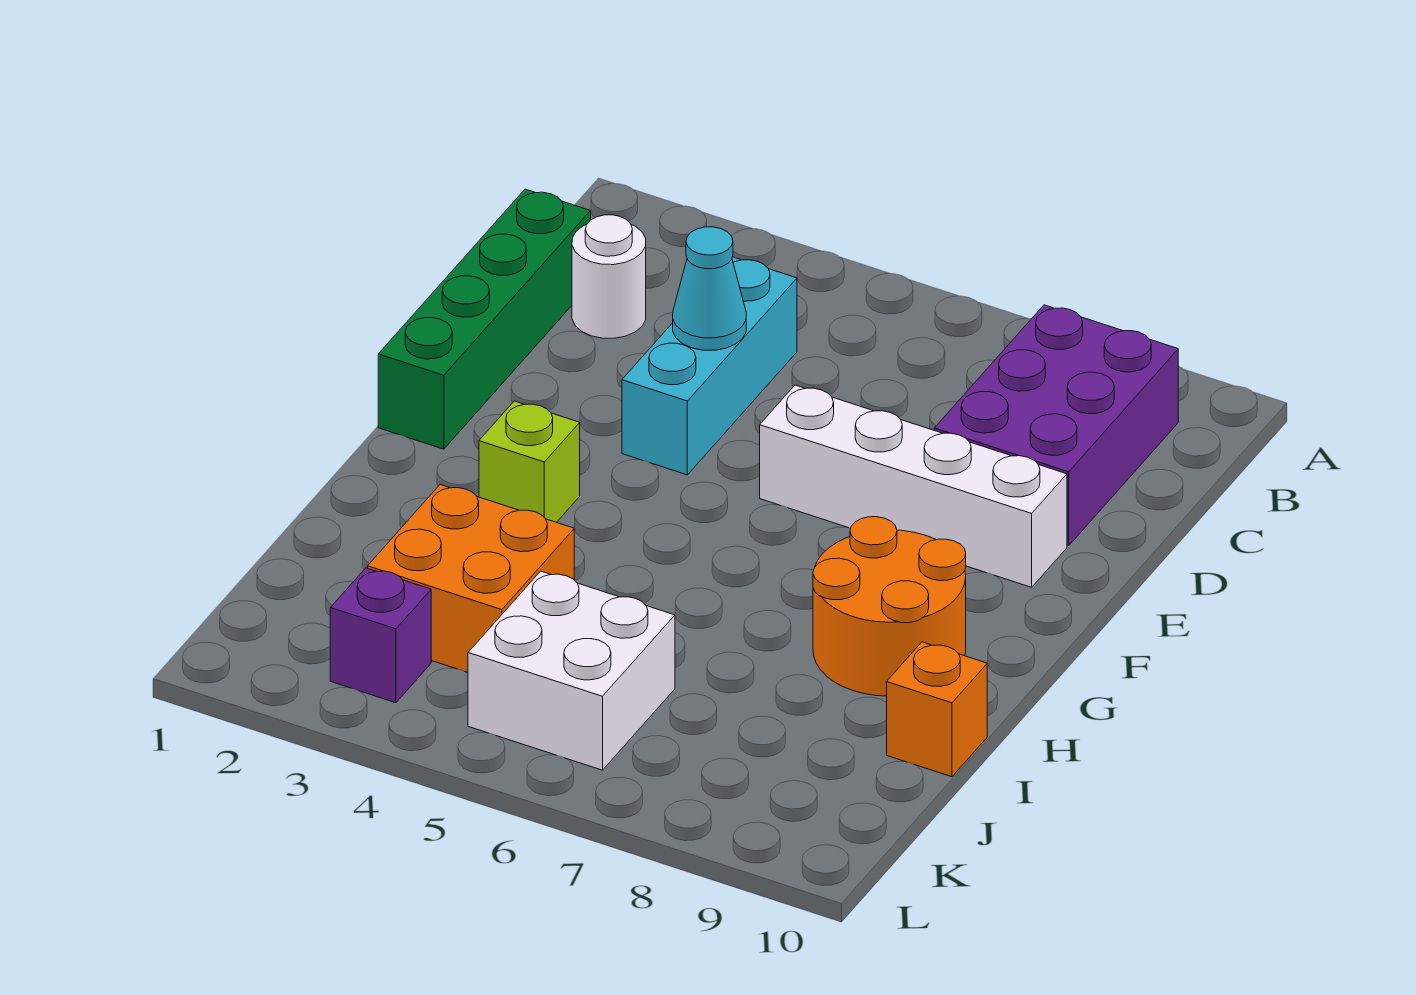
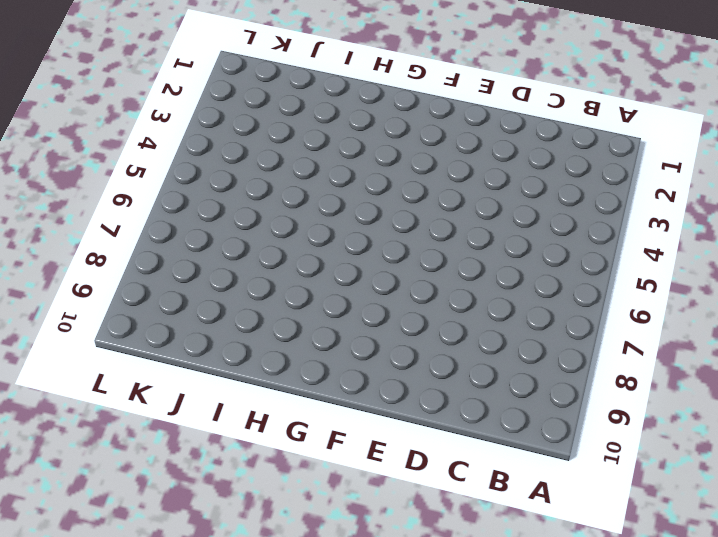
none -> purple brick B8:D9 level 1
none -> green brick C1:F1 level 1
none -> white round brick C2 level 1

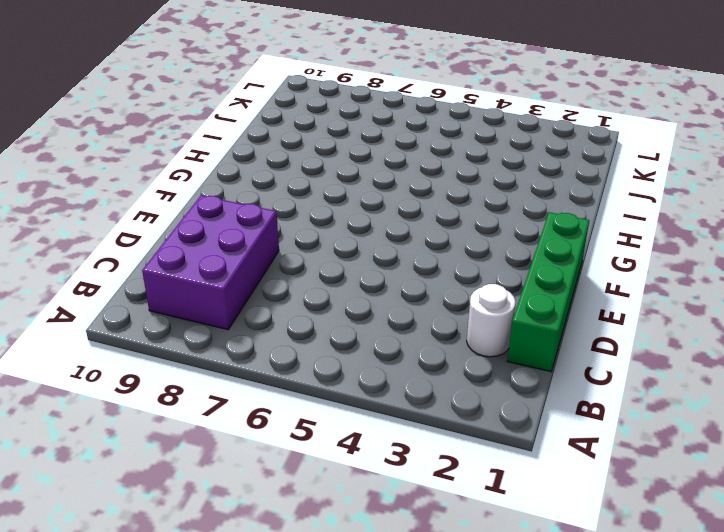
none -> cyan brick C4:E4 level 1
none -> white brick E6:E9 level 1
none -> lime brick G3 level 1

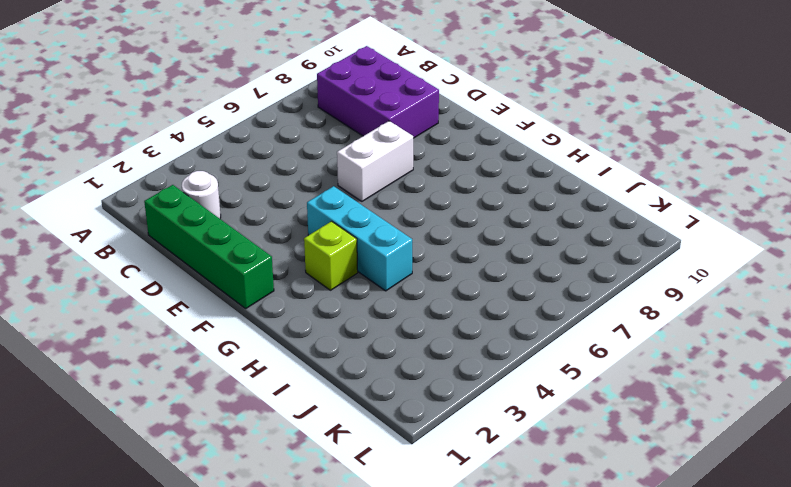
white brick E6:E7 level 1 -> white brick E6:E9 level 1
cyan brick F4:H4 level 1 -> cyan brick C4:E4 level 1
none -> orange round brick G8:H9 level 1
none -> orange brick I3:J4 level 1
none -> orange brick I10 level 1

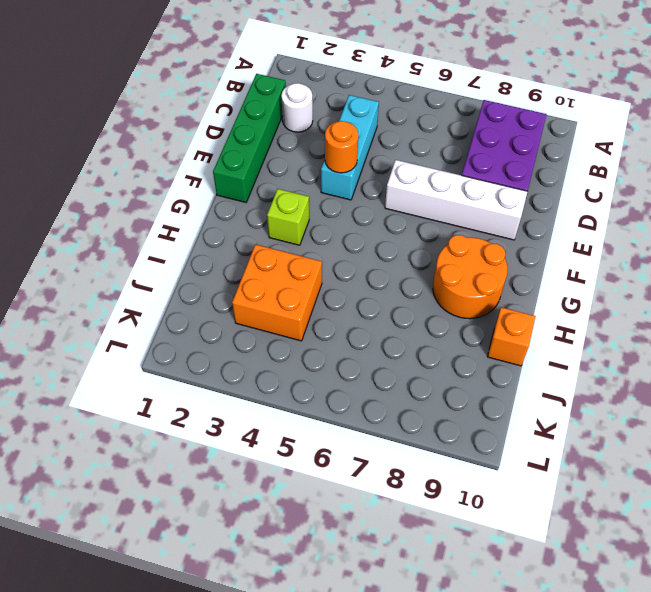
orange round brick E4 level 2 -> none
none -> white brick J5:K6 level 1
none -> purple brick K3 level 1
none -> cyan cone D4 level 2

